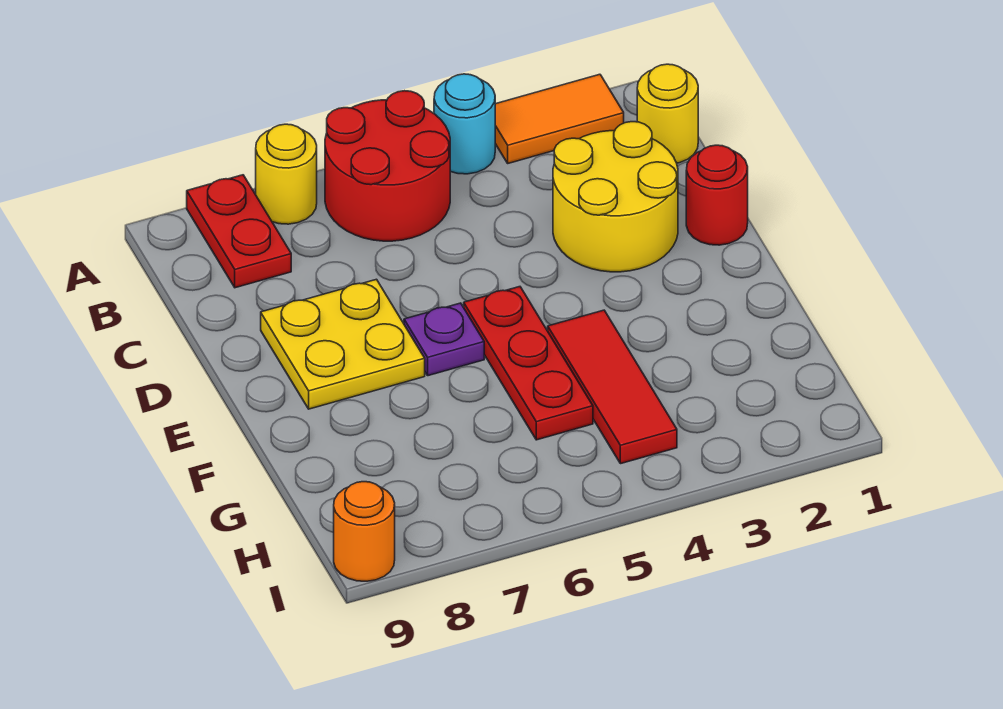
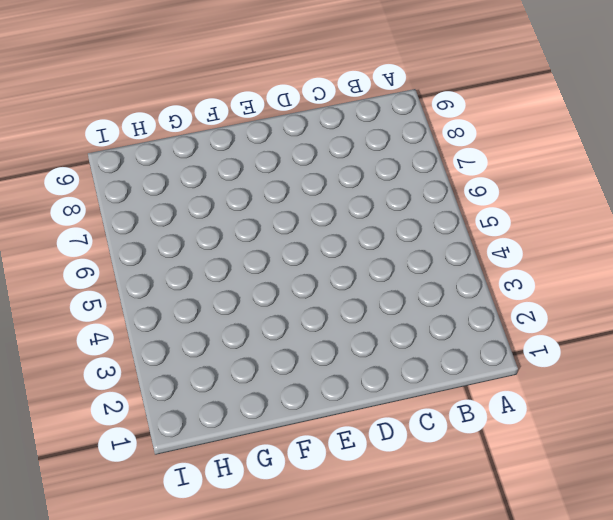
none -> orange tile A2:A3 level 1
none -> cyan round brick A4 level 1
none -> red round brick A5:B6 level 1

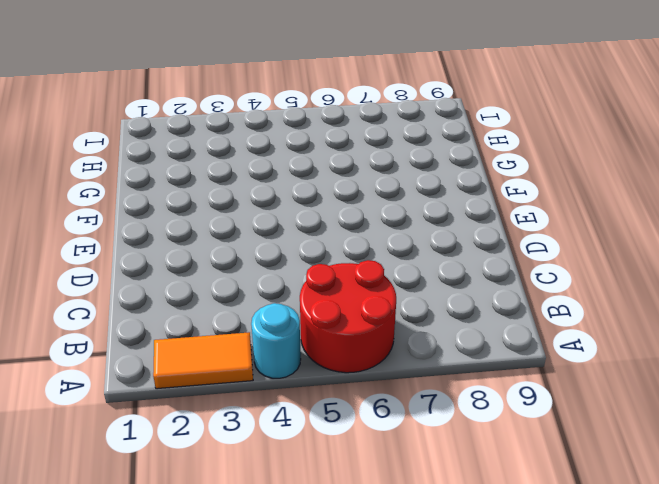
none -> yellow round brick A7 level 1
none -> red plate A8:B8 level 1
none -> yellow round brick B1 level 1

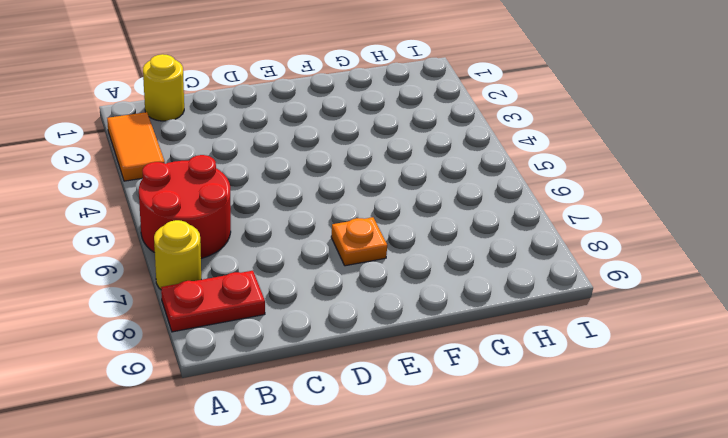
orange plate E7 level 1 -> yellow plate D7:E8 level 1
none -> cyan round brick A4 level 1
none -> yellow round brick C2:D3 level 1
none -> red round brick D1 level 1

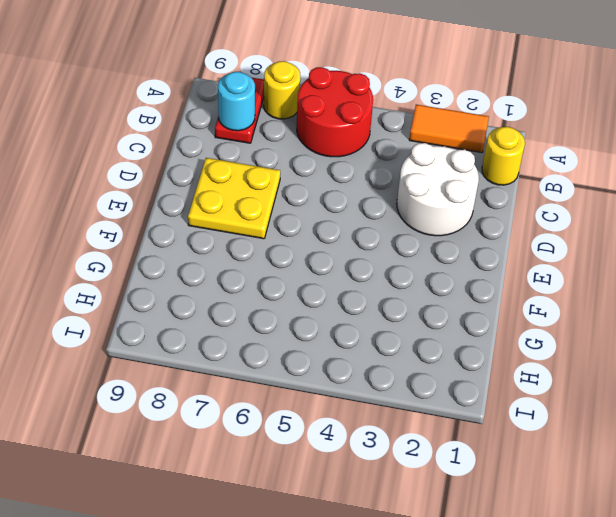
cyan round brick B8 level 2 -> cyan round brick A4 level 1
white round brick C2:D3 level 1 -> yellow round brick C2:D3 level 1
none -> red round brick D1 level 1
none -> red plate E5:G5 level 1
none -> purple plate E6 level 1

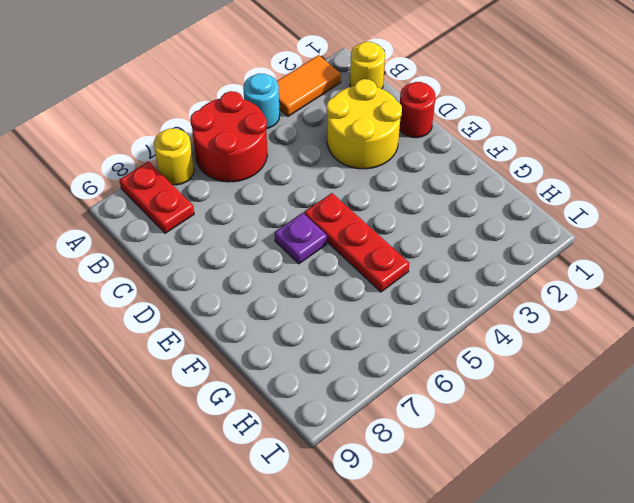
none -> yellow plate D7:E8 level 1
none -> red tile F4:H4 level 1
none -> orange round brick I9 level 1

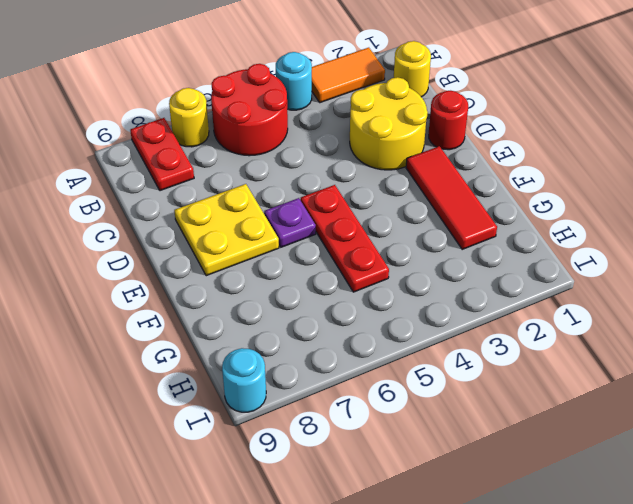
red tile E2:G2 level 1 -> red tile F4:H4 level 1
cyan round brick I9 level 1 -> orange round brick I9 level 1

